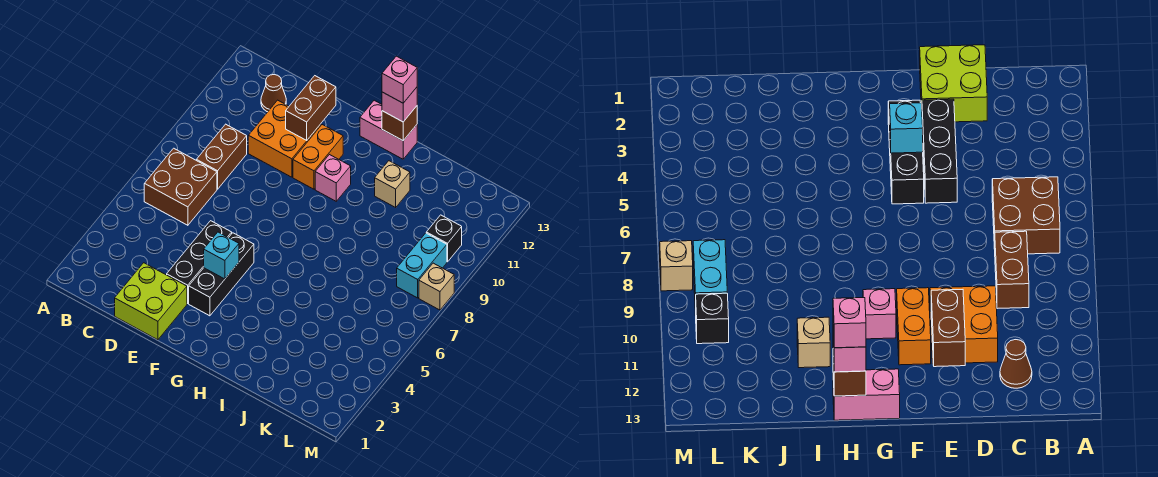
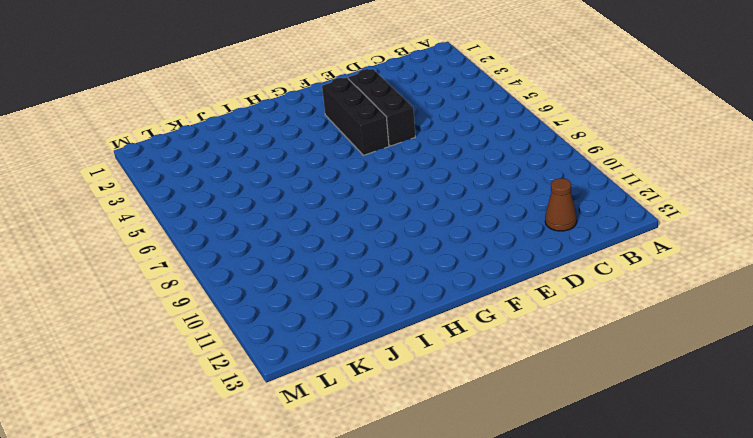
none -> brown brick B6:C7 level 1
none -> brown brick C8:C9 level 1
none -> lime brick D1:E2 level 1

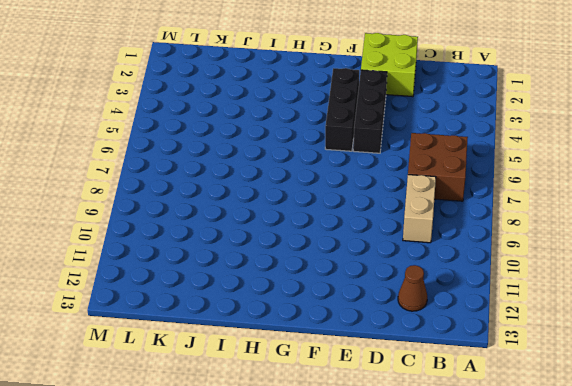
tan brick C8:C9 level 1 -> brown brick C8:C9 level 1
none -> orange brick D10:E11 level 1
none -> orange brick F10:F11 level 1
none -> pink brick G10 level 1

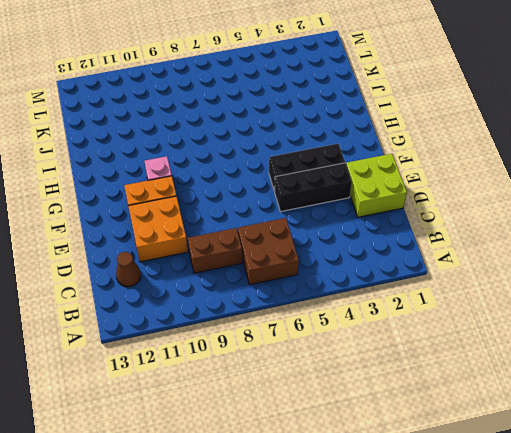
none -> pink brick G13:H13 level 1
none -> tan brick I11 level 1
none -> cyan brick L8:L9 level 1

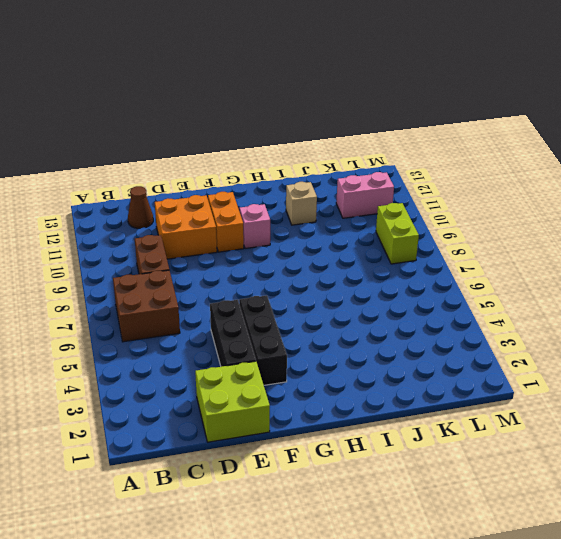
pink brick K11:L11 level 1 -> pink brick G13:H13 level 1
lime brick L8:L9 level 1 -> cyan brick L8:L9 level 1
none -> black brick L10 level 1
none -> tan brick M8 level 1
none -> brown brick E11:E12 level 2

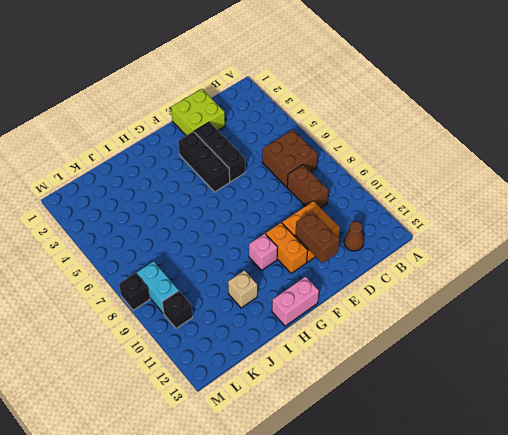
black brick M8 level 1 -> tan brick M8 level 1
none -> cyan brick F4 level 2
none -> brown brick H13 level 2
none -> pink brick H13 level 3

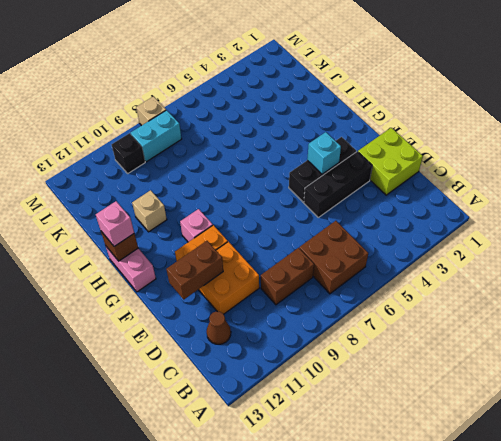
none -> pink brick H13 level 4

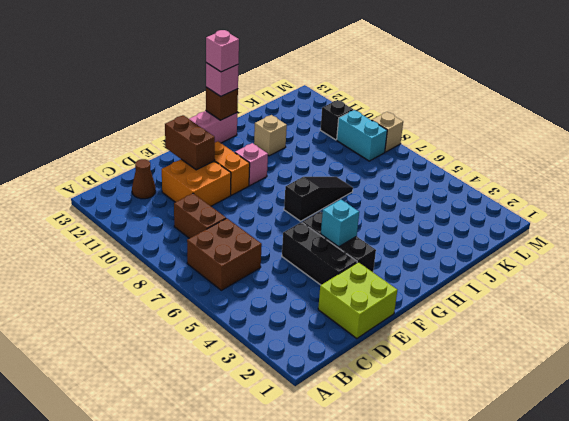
black slope G7:I7 level 1 top G -> none

